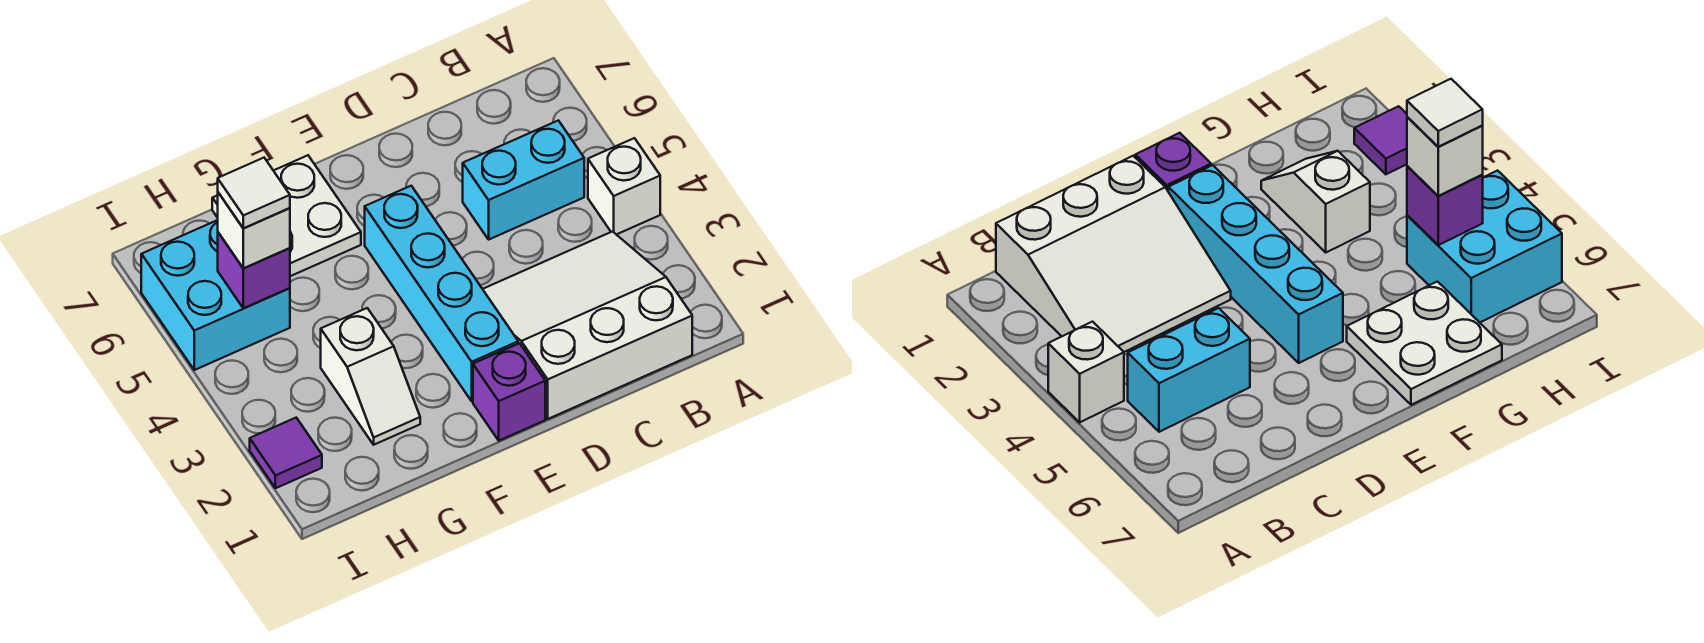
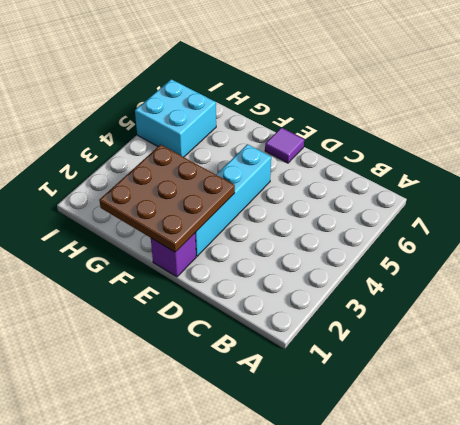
brown plate E1:G3 level 2 -> none
purple tile E7 level 1 -> purple tile I2 level 1
none -> white brick A4 level 1
none -> white slope B1:D3 level 1 top 1
none -> cyan brick B5:C5 level 1

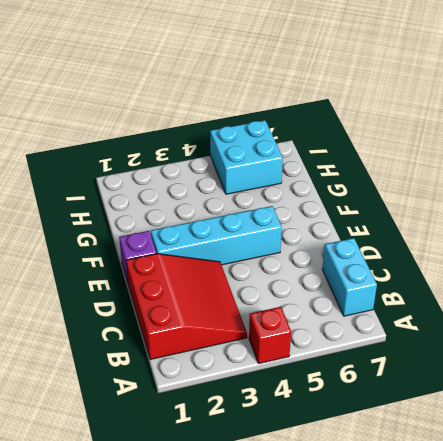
red brick A4 level 1 -> white brick A4 level 1
red slope B1:D3 level 1 top 1 -> white slope B1:D3 level 1 top 1
cyan brick B7:C7 level 1 -> cyan brick B5:C5 level 1
none -> white plate F6:G7 level 1
none -> white slope G2:G3 level 1 top 3
none -> purple tile I2 level 1

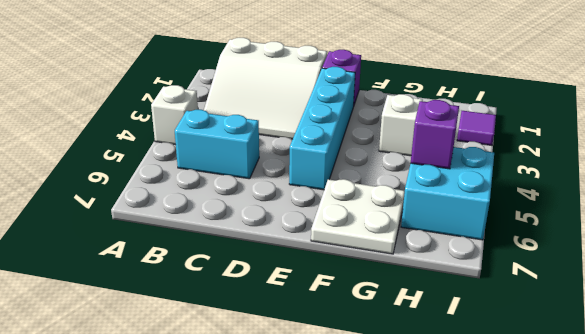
none -> white brick H5 level 3
none -> white tile H5 level 4

